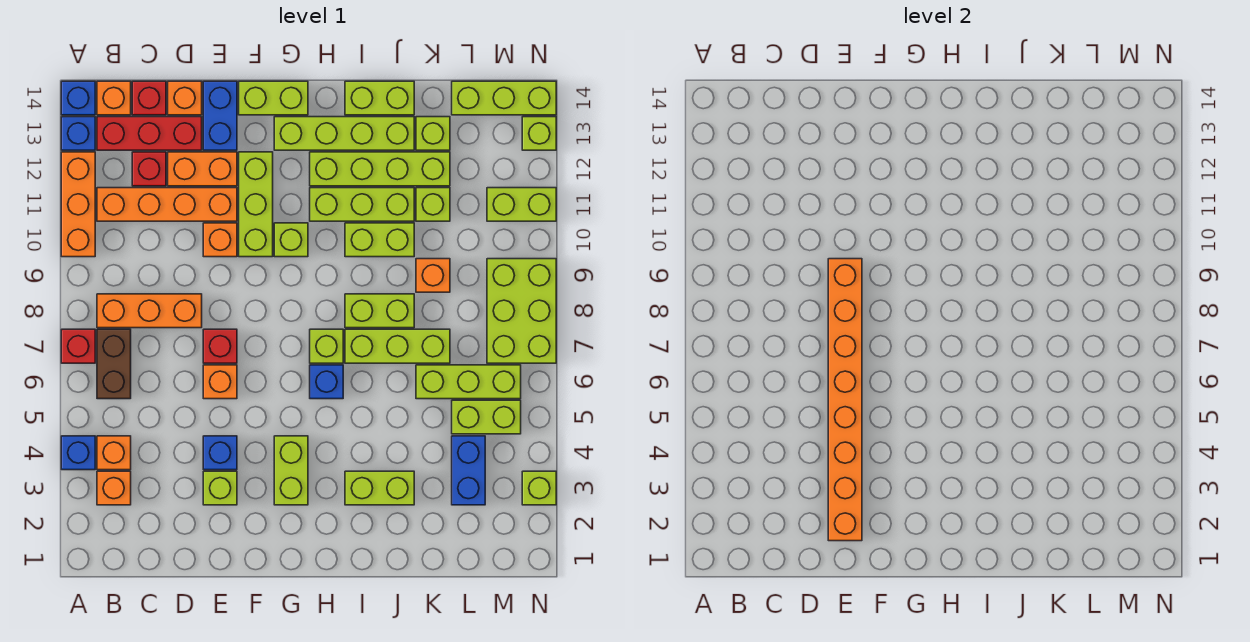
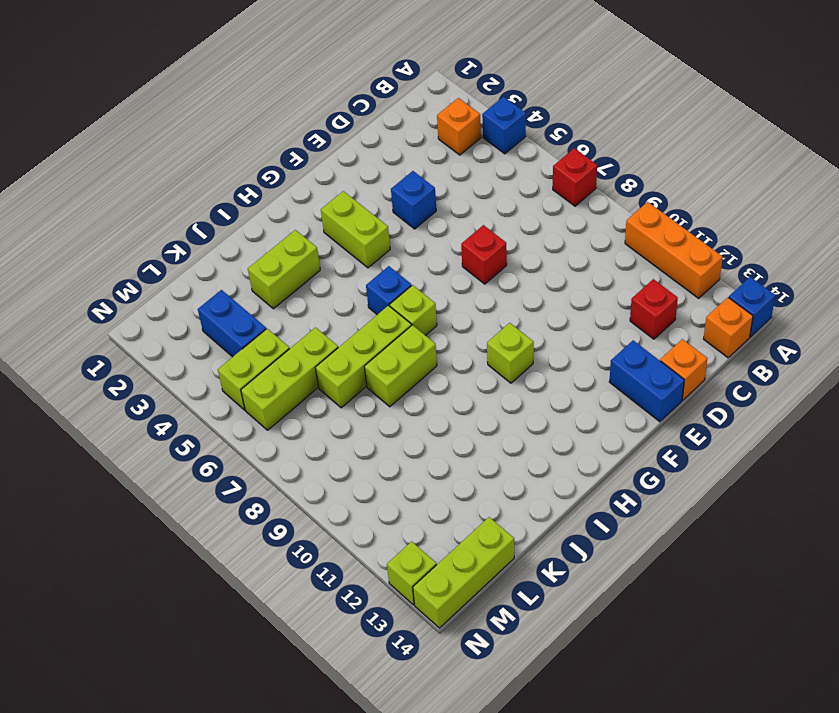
none -> blue brick A13 level 1
none -> orange brick B4 level 1
none -> brown brick B6:B7 level 1
none -> orange brick B8:D8 level 1

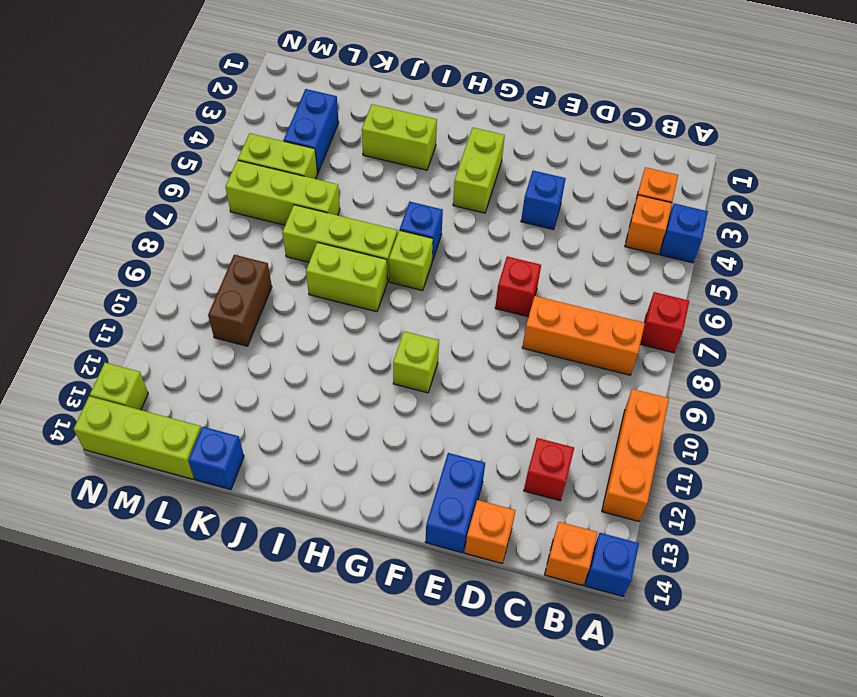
blue brick K14 level 1 -> blue brick A13 level 1
brown brick L9:L10 level 1 -> brown brick B6:B7 level 1
none -> orange brick B11:E11 level 1
none -> red brick B13:D13 level 1
none -> red brick C14 level 1
none -> orange brick D12:E12 level 1

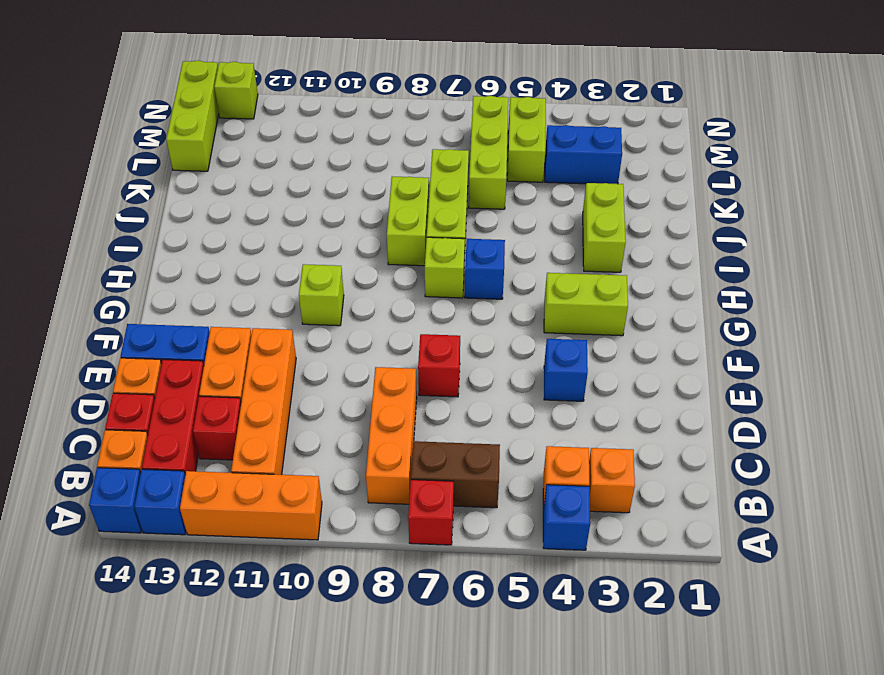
none -> lime brick E3 level 1
none -> orange brick E6 level 1
none -> orange brick E10 level 1
none -> lime brick F10:F12 level 1

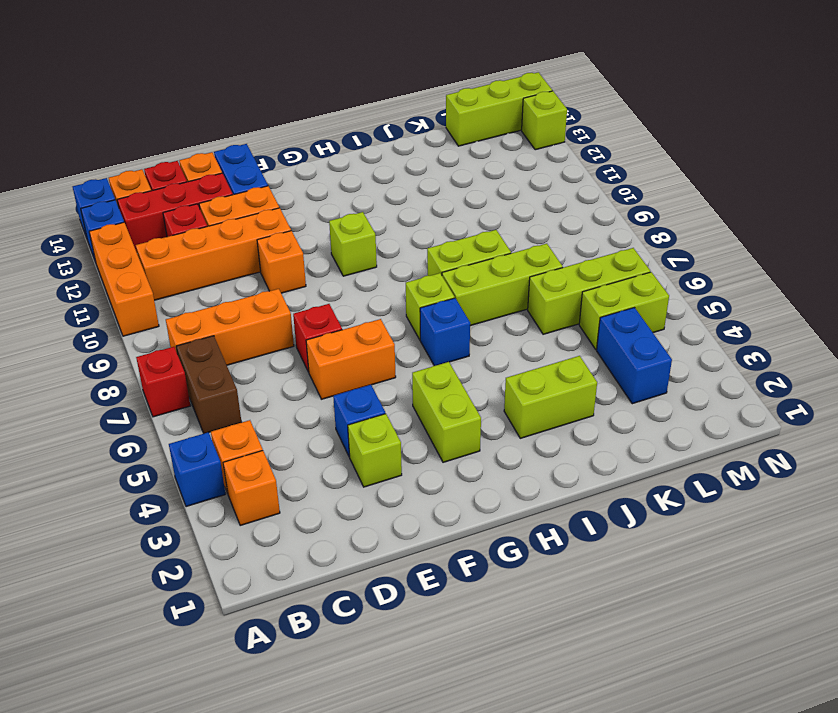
orange brick E6:F6 level 1 -> orange brick E6 level 1
none -> lime brick F10:F12 level 1
none -> lime brick F14:G14 level 1
none -> lime brick G13:J13 level 1
none -> lime brick H11:J11 level 1

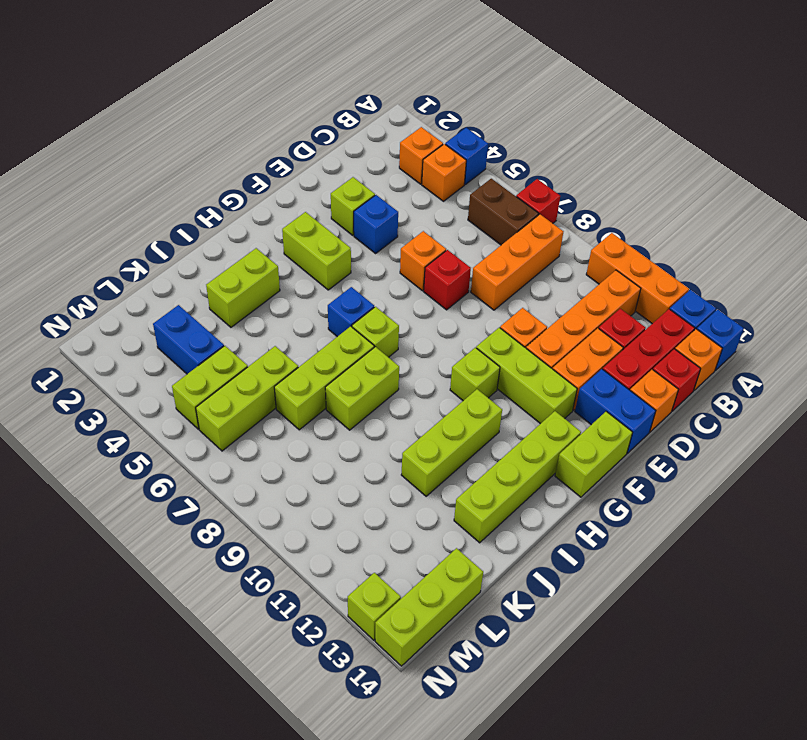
none -> lime brick H12:K12 level 1
none -> lime brick I10:J10 level 1
none -> lime brick I14:J14 level 1
none -> orange brick K9 level 1

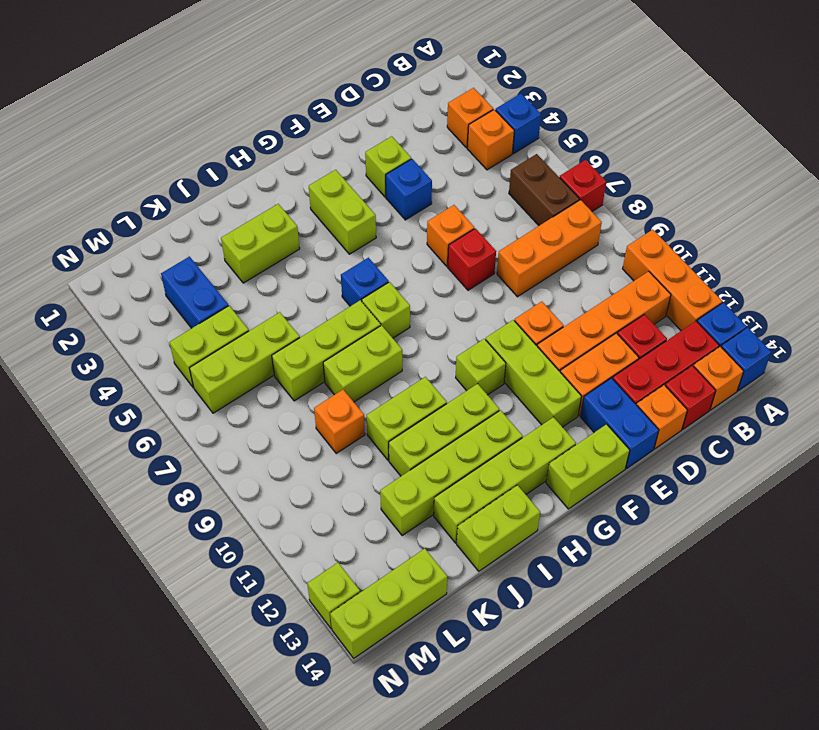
none -> lime brick K11 level 1
none -> lime brick K13 level 1
none -> lime brick M7:N9 level 1
none -> lime brick M11:N11 level 1

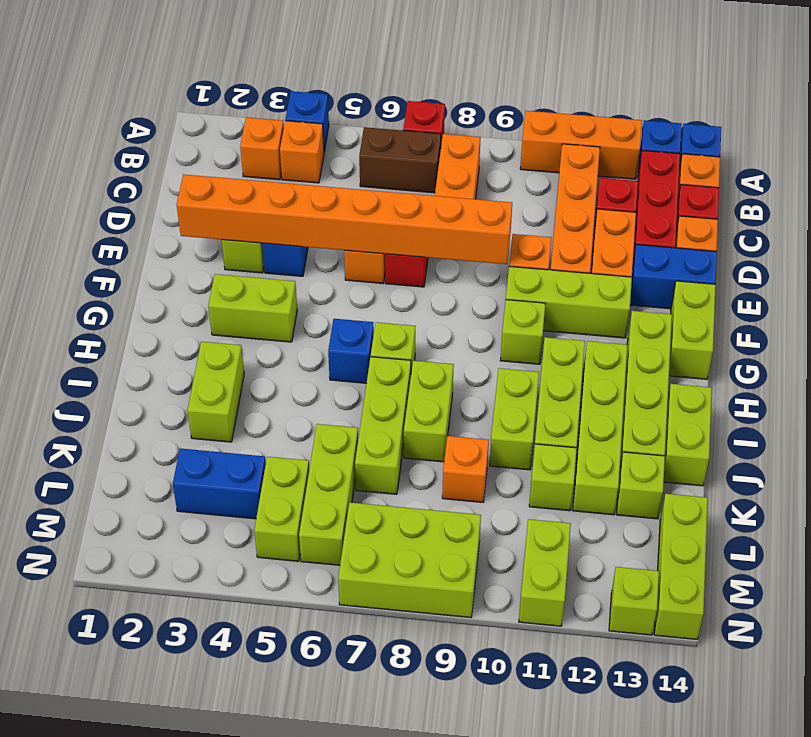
none -> lime brick N3 level 1

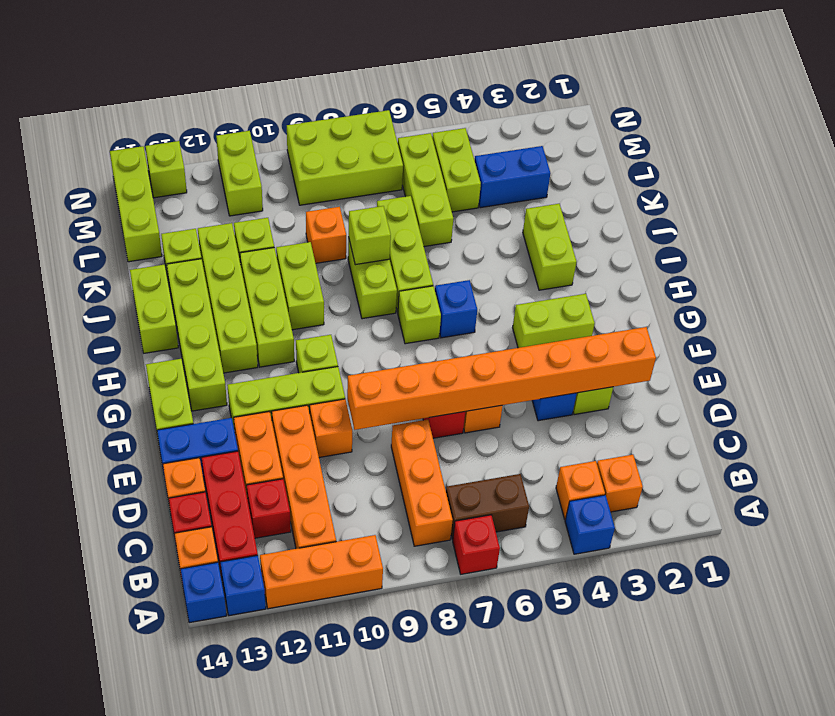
lime brick J8 level 2 -> lime brick N3 level 1

